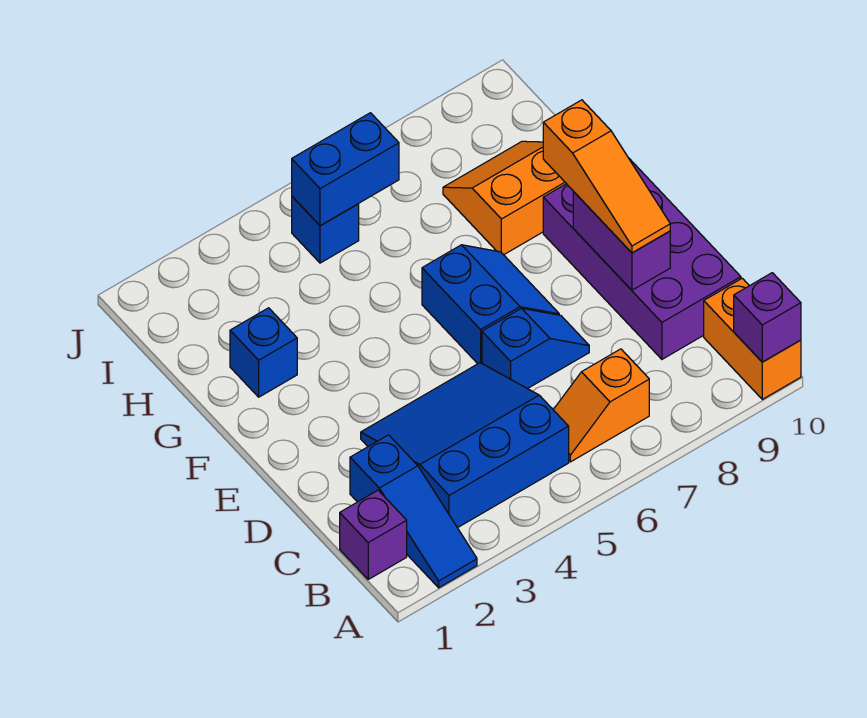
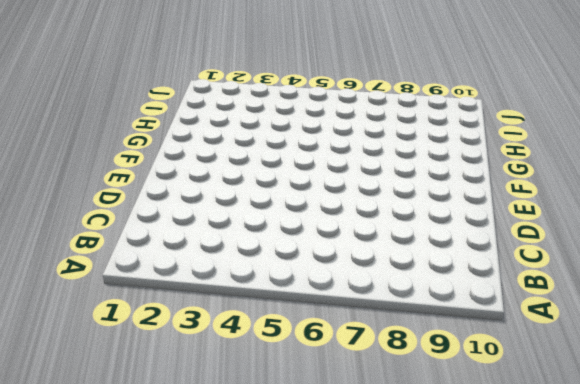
none -> blue slope A2:C2 level 1 top C
none -> orange brick A10:B10 level 1
none -> purple brick B1 level 1

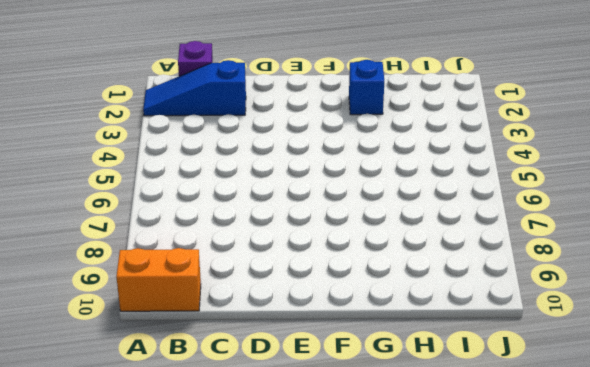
none -> blue slope B3:D5 level 1 top B
none -> orange slope B6:B7 level 1 top 7
none -> purple brick C9:F10 level 1

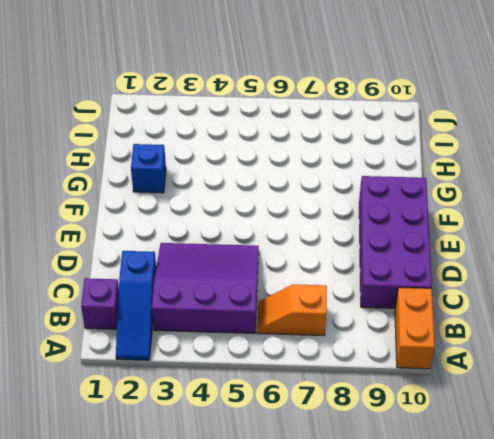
purple slope B3:D5 level 1 top B -> blue slope B3:D5 level 1 top B
none -> blue slope D6:D7 level 1 top 6
none -> blue slope E6:F7 level 1 top 6
none -> orange slope G8:H9 level 1 top G

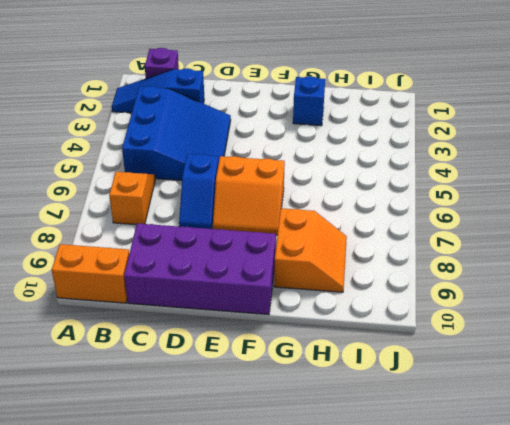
orange slope E6:F7 level 1 top 6 -> blue slope E6:F7 level 1 top 6
none -> blue brick I5 level 1
none -> purple brick A10 level 2
none -> purple brick D9:E9 level 2

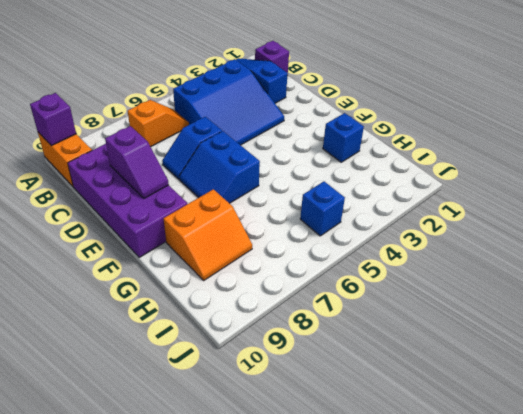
purple slope D9:E9 level 2 top D -> purple brick D9:E9 level 2
none -> blue brick I5:I6 level 2
none -> orange slope D9:F9 level 3 top F

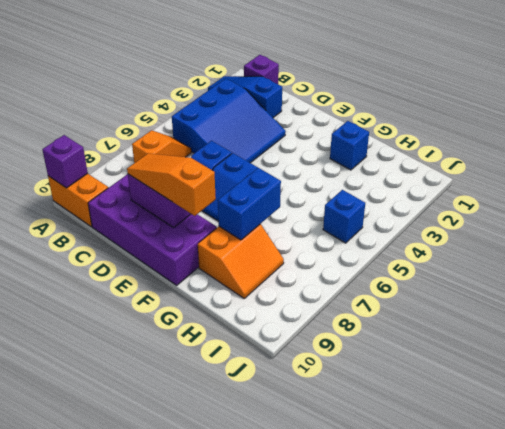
blue brick G7:G8 level 2 -> blue brick I5:I6 level 2

